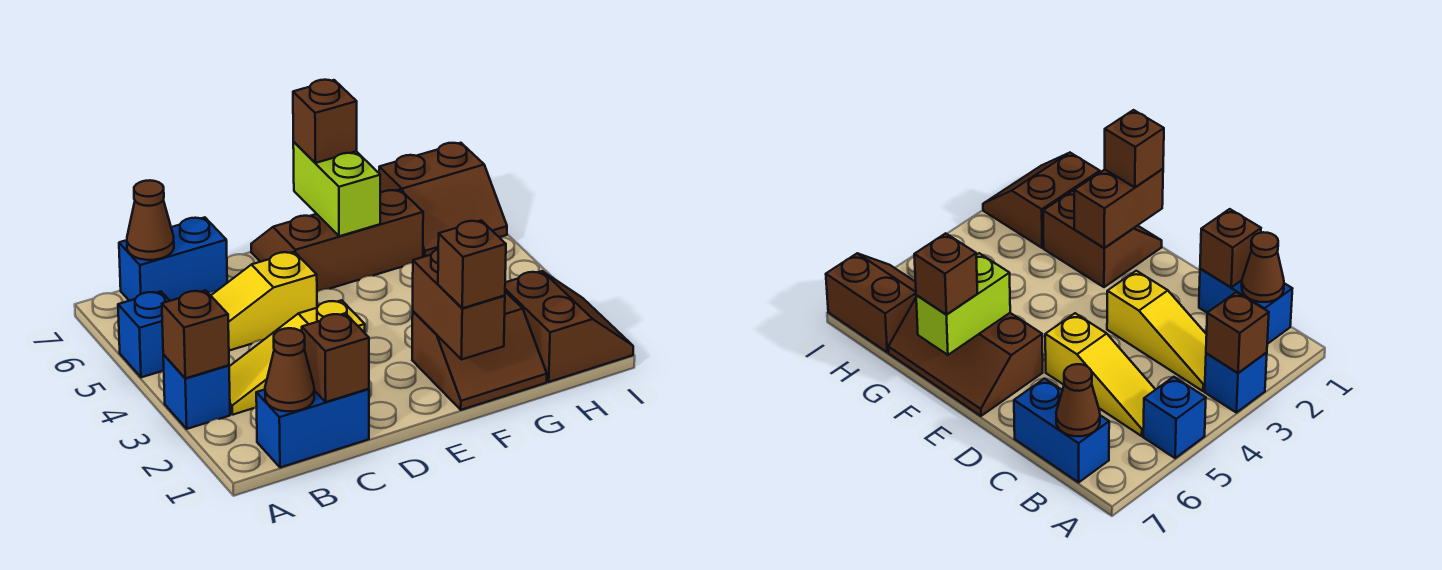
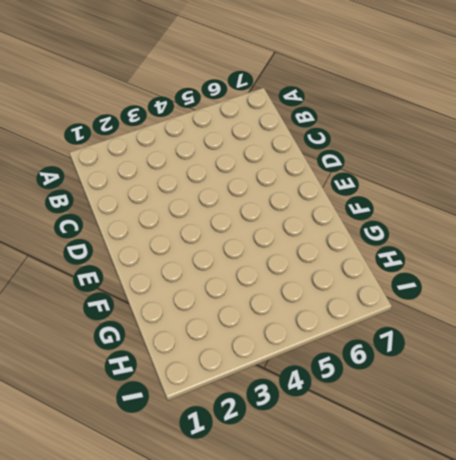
none -> blue brick A3 level 1
none -> blue brick A5 level 1
none -> blue brick B1:C1 level 1

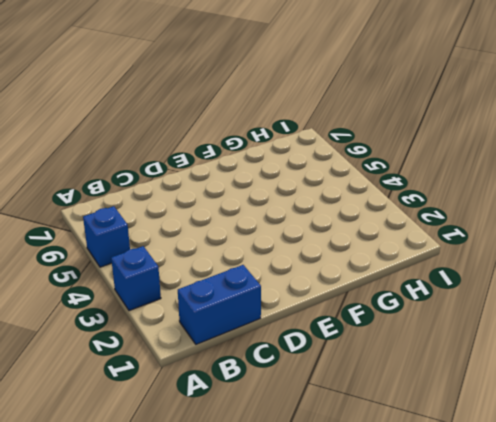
none -> yellow slope B3:D3 level 1 top D
none -> yellow slope B5:D5 level 1 top D
none -> blue brick B7:C7 level 1

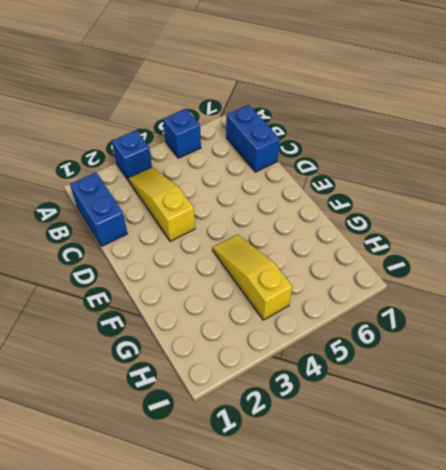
yellow slope F4:H4 level 1 top H -> yellow slope B5:D5 level 1 top D
none -> brown slope E6:G7 level 1 top 6
none -> brown slope F1:G2 level 1 top 2
none -> brown slope H1:I2 level 1 top H

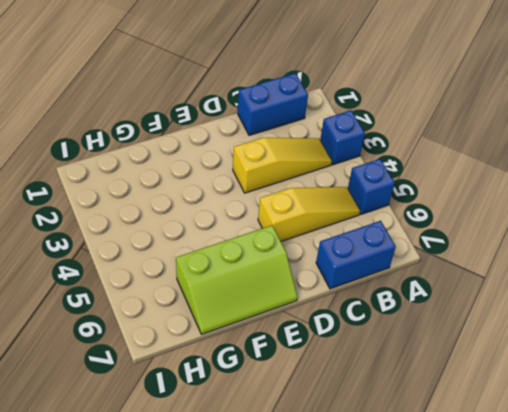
lime slope E6:G7 level 1 top 6 -> brown slope E6:G7 level 1 top 6
none -> brown slope F1:G2 level 1 top 2
none -> brown slope H1:I2 level 1 top H
none -> brown slope H6:I7 level 1 top 7

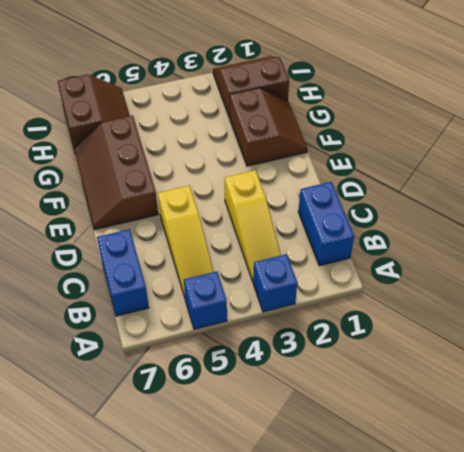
none -> brown brick A3 level 2
none -> brown cone B1 level 2
none -> brown cone B7 level 2

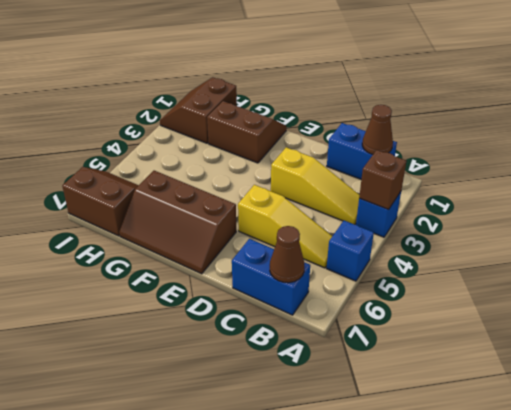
none -> brown brick C1 level 2
none -> brown brick F1:F2 level 2
none -> lime brick F6:F7 level 2

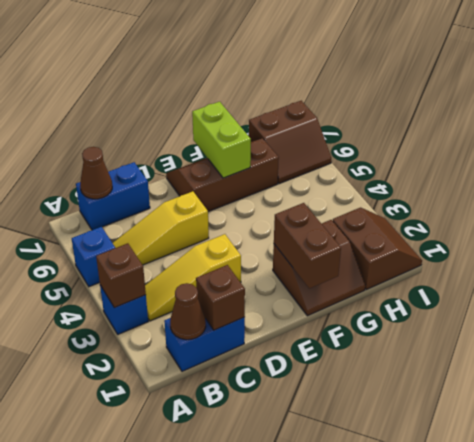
none -> brown brick F1 level 3
none -> brown brick F7 level 3

